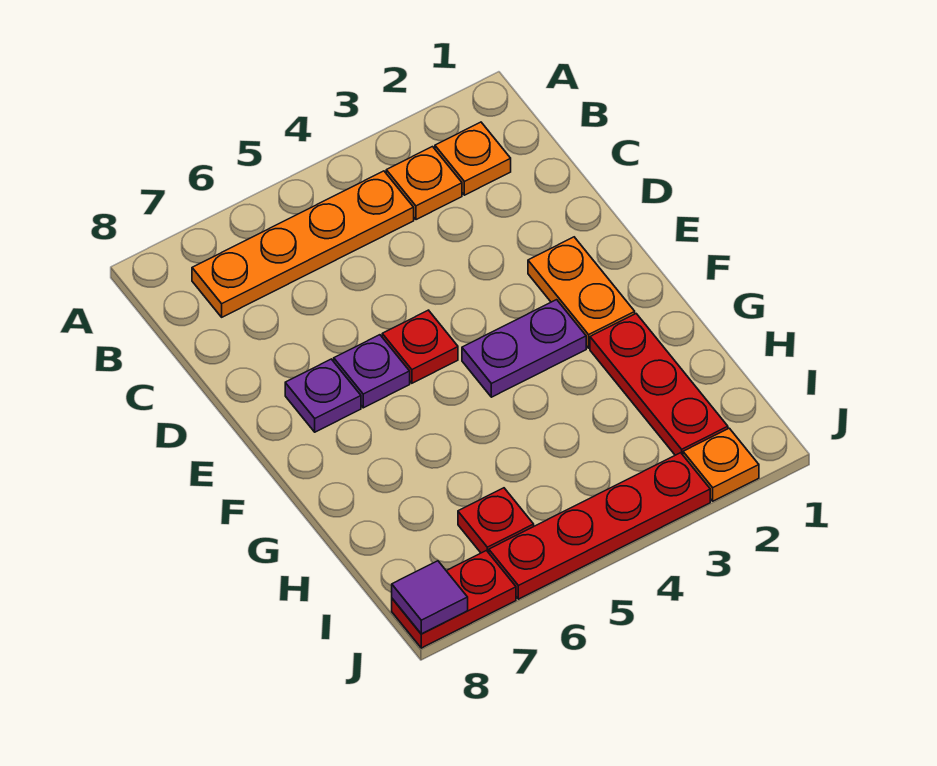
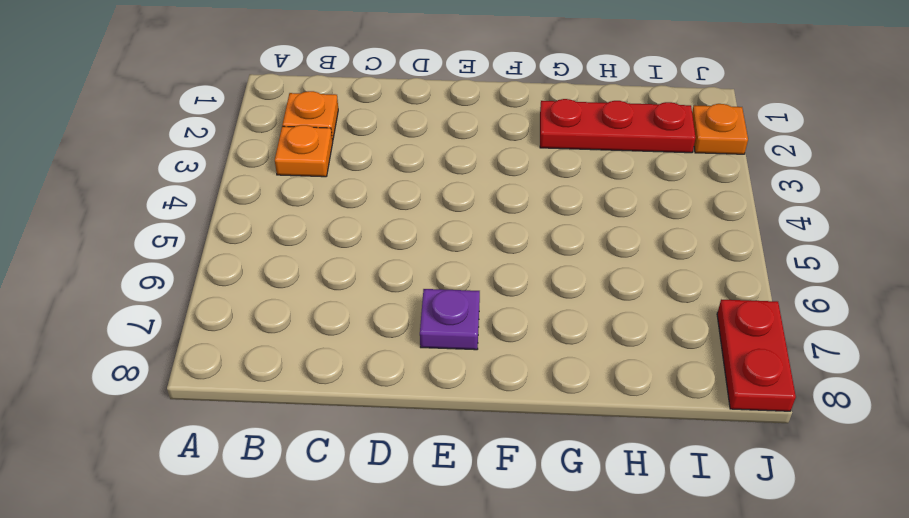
none -> orange plate B4:B7 level 1
none -> orange plate E2:F2 level 1
none -> red plate E5 level 1

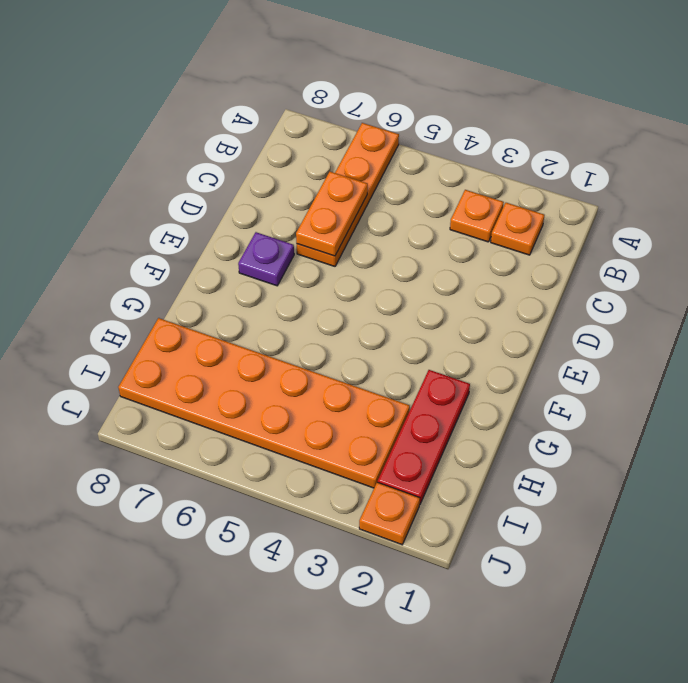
orange plate A6:D6 level 1 -> orange plate B4:B7 level 1
orange plate C6:D6 level 2 -> orange plate E2:F2 level 1
orange plate H3:I8 level 1 -> red plate I6 level 1
none -> red plate E5 level 1
none -> purple plate E6 level 1
none -> purple plate F3:F4 level 1

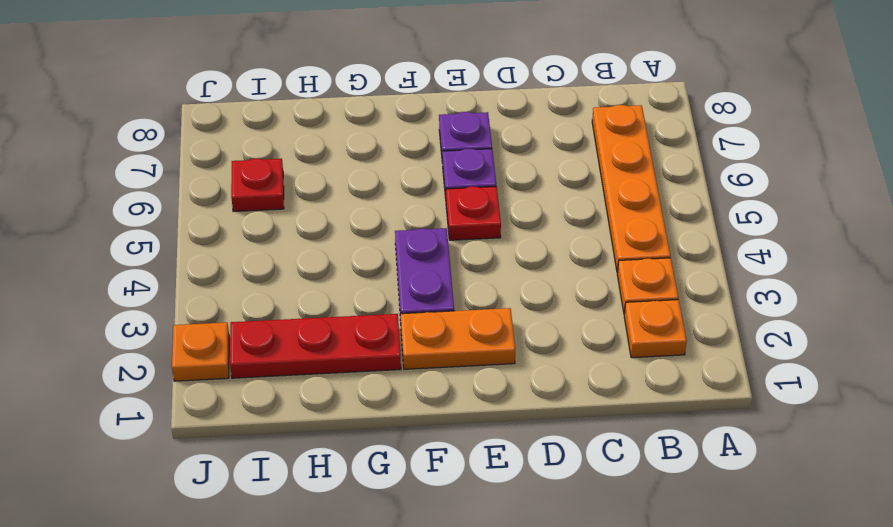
none -> red plate J3:J6 level 1
none -> red plate J7:J8 level 1
none -> purple tile J8 level 2

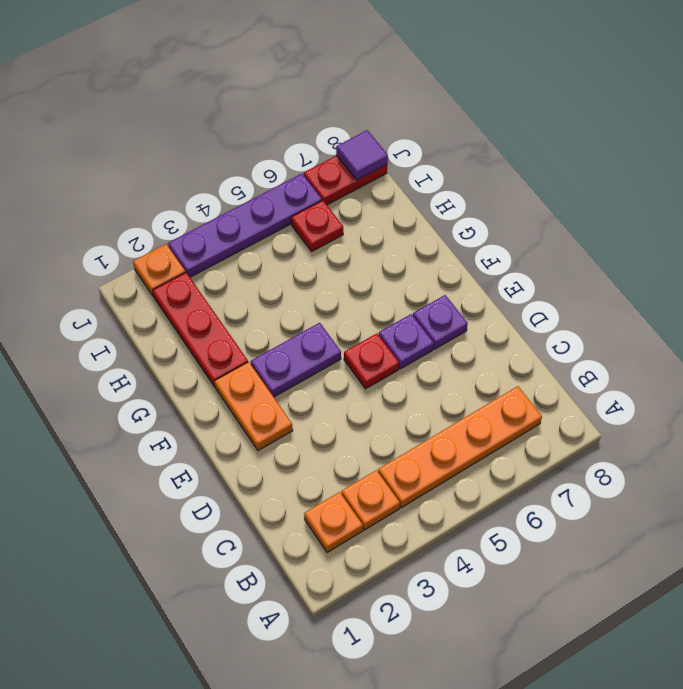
purple plate J3:J6 level 1 -> red plate J3:J6 level 1

